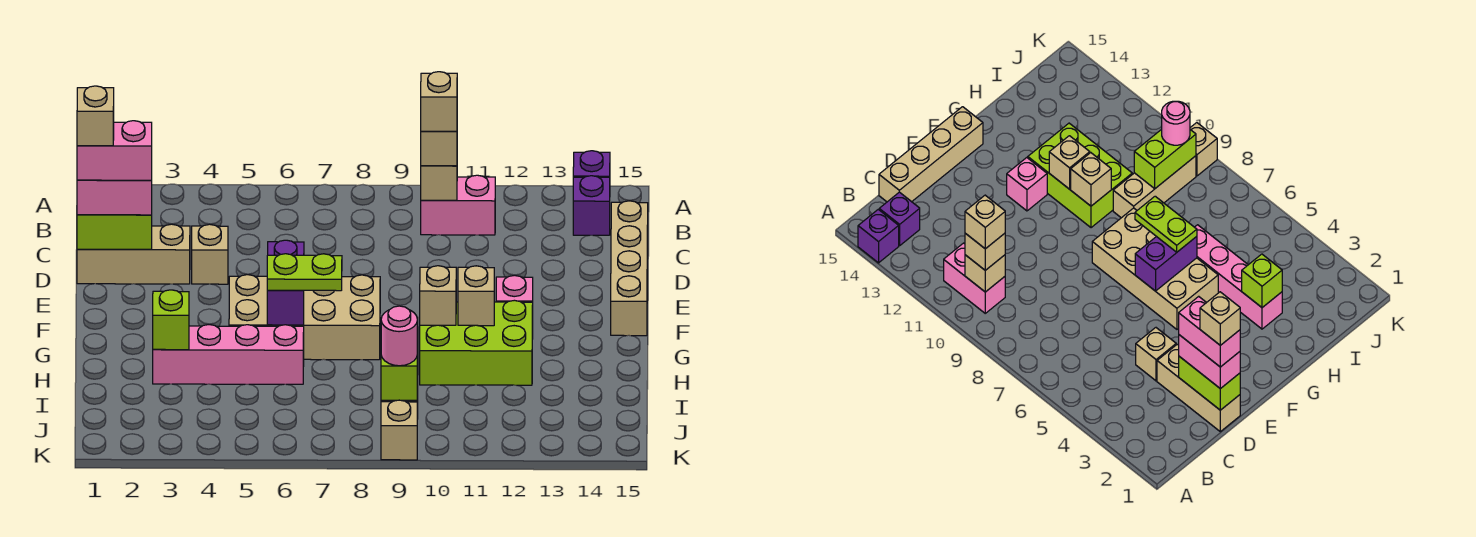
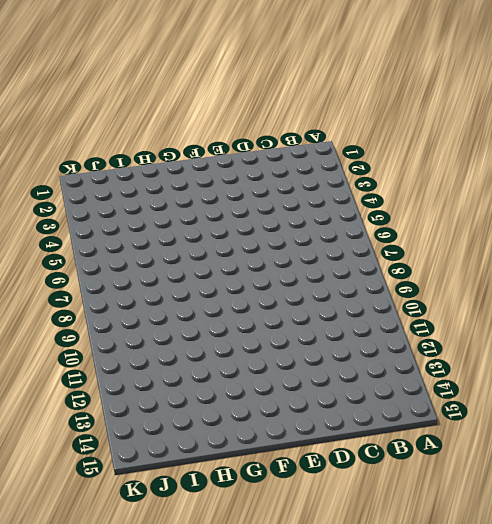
none -> purple brick A14 level 1
none -> pink brick B10:B11 level 1
none -> purple brick B14 level 1

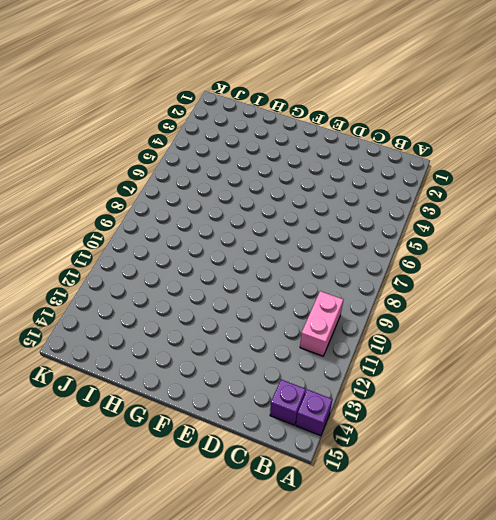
none -> tan brick C15:F15 level 1
none -> tan brick D1:D3 level 1
none -> tan brick D4 level 1

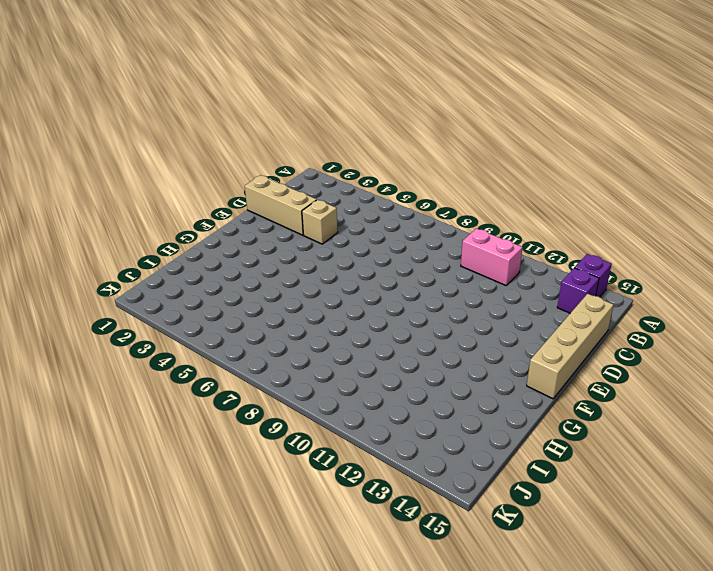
none -> tan brick F5:G8 level 1
none -> pink brick F12 level 1
none -> lime brick G10:H12 level 1

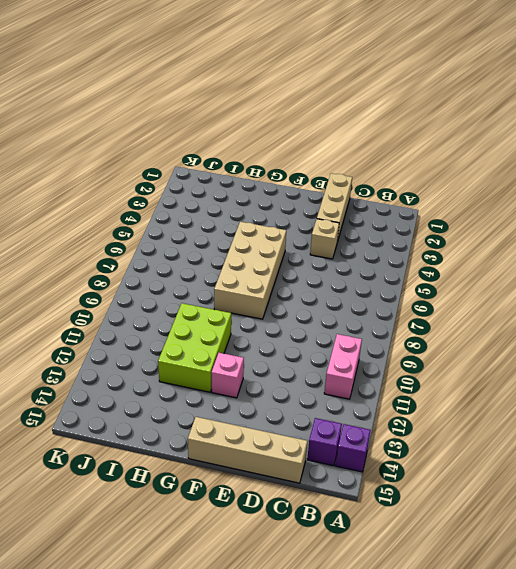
none -> pink brick H3:H6 level 1
none -> tan brick H9:J9 level 1
none -> tan brick K9 level 1

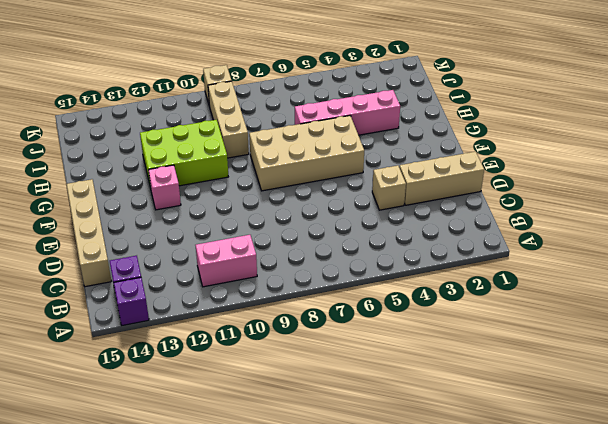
none -> tan brick B10 level 2
none -> lime brick D1:D2 level 2
none -> purple brick F6:G6 level 2

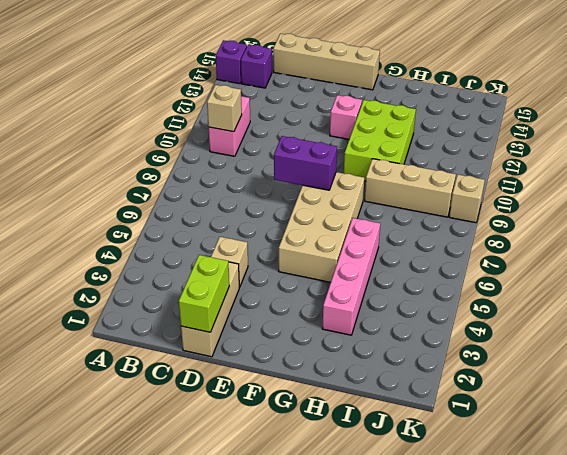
purple brick E8:F8 level 2 -> purple brick F6:G6 level 2
none -> tan brick G10 level 2
none -> tan brick G11 level 2
none -> lime brick H3 level 2

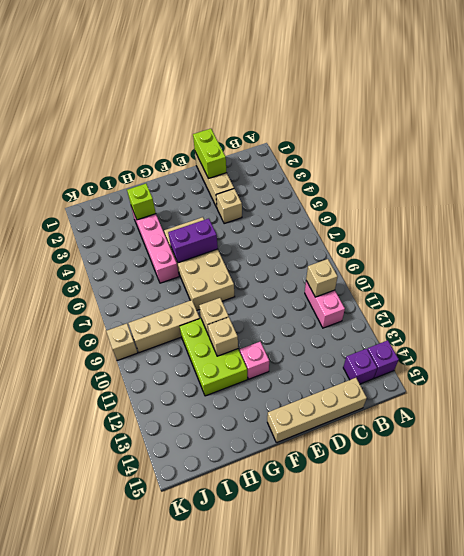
none -> lime brick I9:J9 level 2
none -> tan brick B10 level 3
none -> pink brick D1:D2 level 3

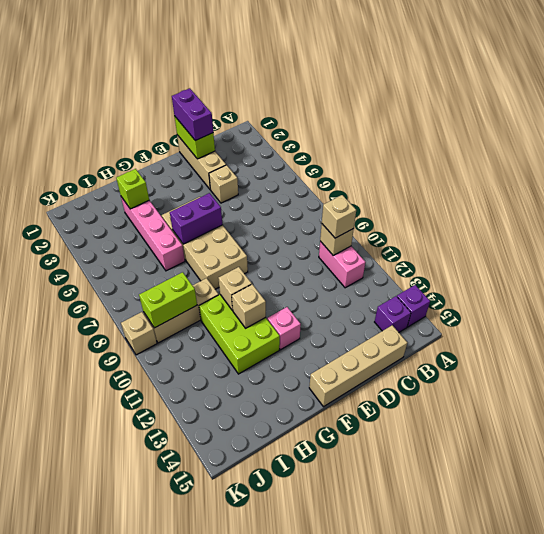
purple brick D1:D2 level 3 -> pink brick D1:D2 level 3
none -> lime plate G6:G7 level 3
none -> pink round brick J9 level 3
none -> tan brick B10 level 4

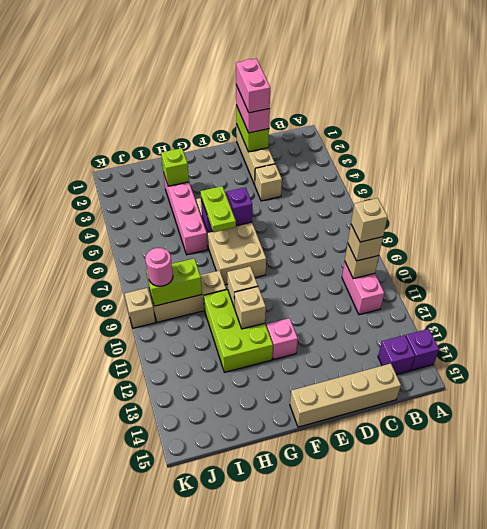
none -> tan brick D1 level 5

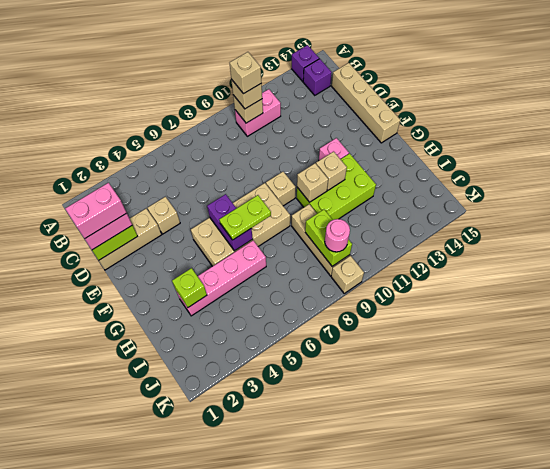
tan brick F9 level 1 -> tan brick D1 level 5

